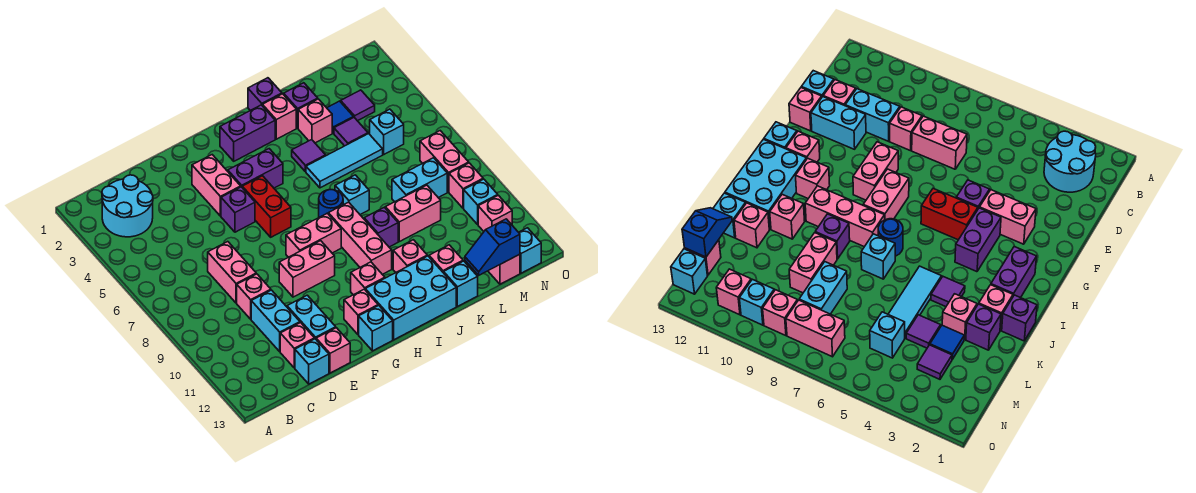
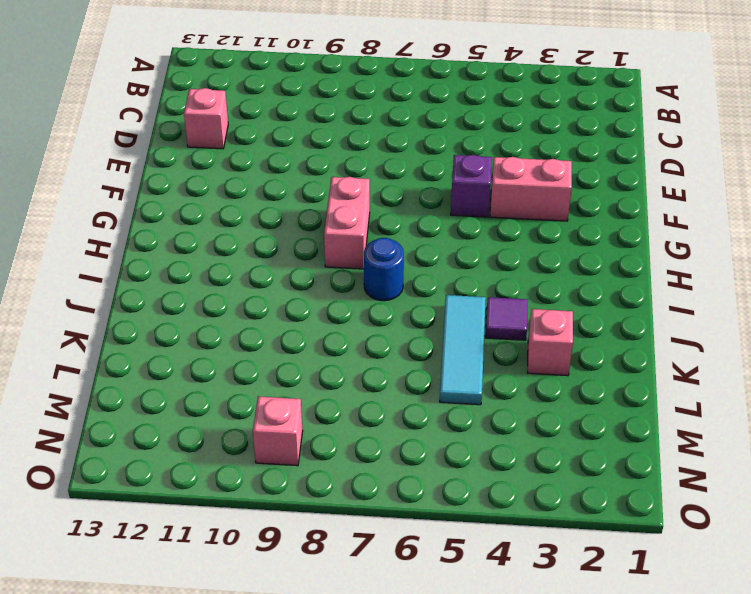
none -> cyan round brick B2:C3 level 1
none -> pink brick D7:D8 level 1
none -> pink brick D9 level 1
none -> cyan brick D10:D11 level 1

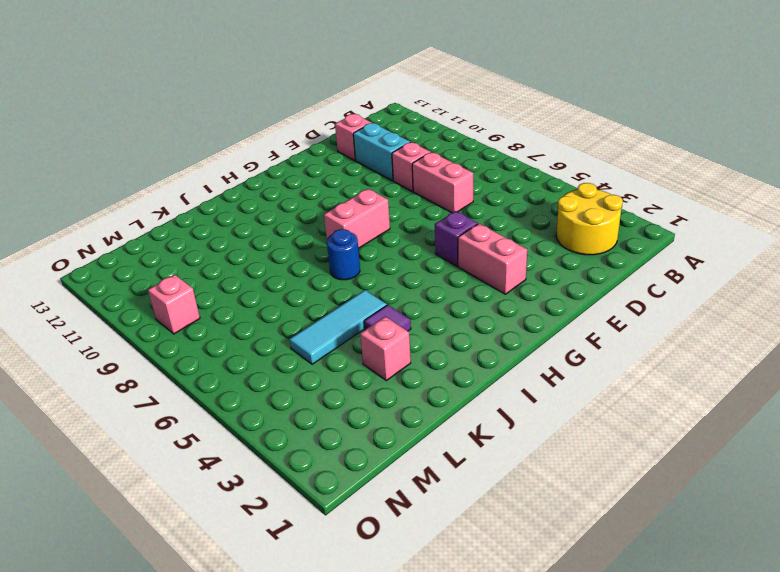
yellow round brick B2:C3 level 1 -> cyan round brick B2:C3 level 1
none -> cyan brick D13 level 1
none -> cyan brick E11:E12 level 1
none -> pink brick E13 level 1
none -> pink brick F9:G9 level 1

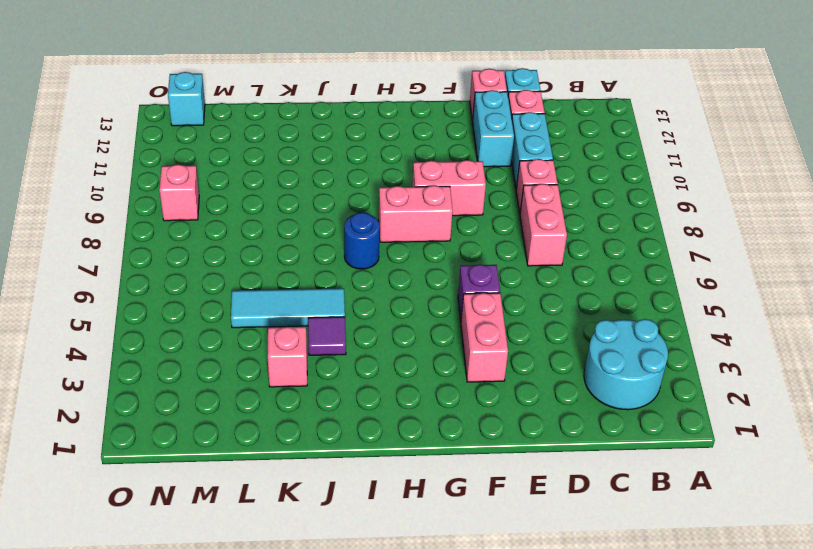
none -> purple brick G4:H4 level 1
none -> red brick G5:G6 level 1
none -> pink brick G12 level 1
none -> cyan brick G13 level 1

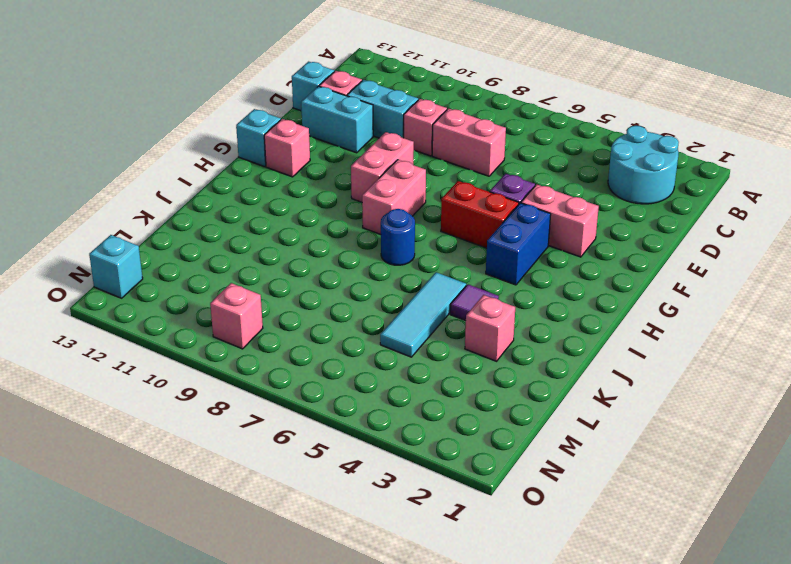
blue brick G4:H4 level 1 -> purple brick G4:H4 level 1
none -> pink brick E13 level 1
none -> purple brick H2:I2 level 1
none -> pink brick H11 level 1
none -> cyan brick H12:J13 level 1

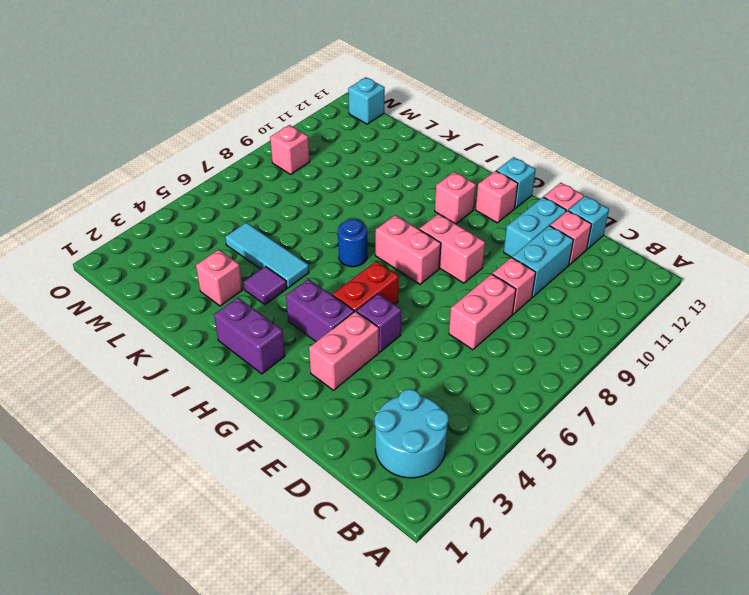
none -> cyan brick H12:J13 level 1
none -> pink brick I8:I10 level 1
none -> purple brick J1 level 1
none -> pink brick J2 level 1

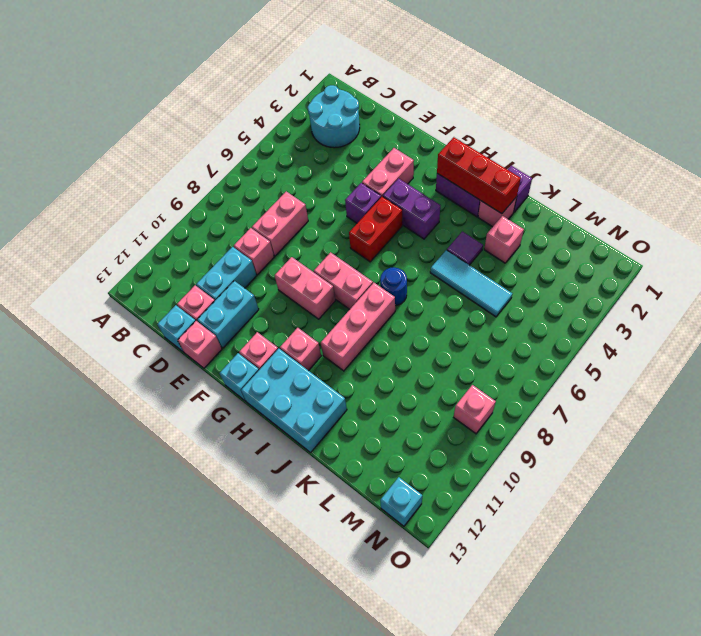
red brick H2:J2 level 2 -> none
none -> cyan brick J7 level 1
none -> purple brick J9 level 1
none -> pink brick J11 level 1
none -> purple brick K2 level 1

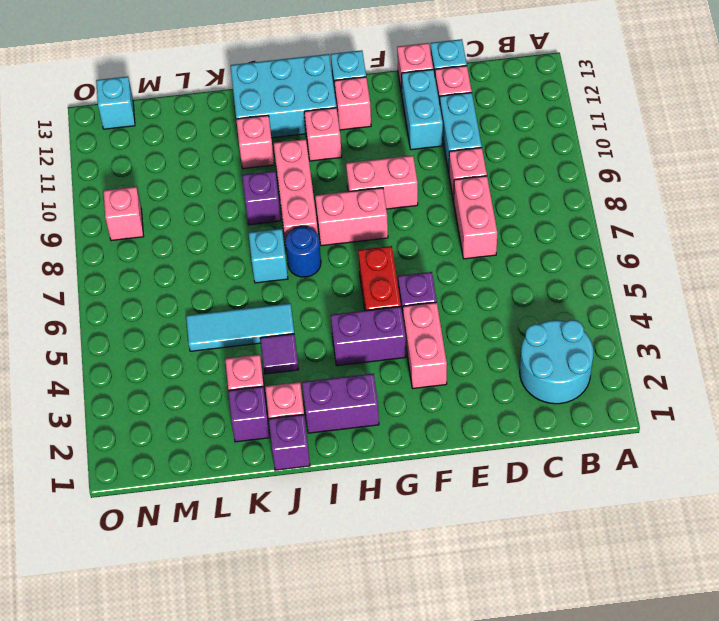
none -> pink brick K9:L9 level 1
none -> pink brick K12 level 1
none -> cyan brick K13 level 1
none -> blue tile L3 level 1

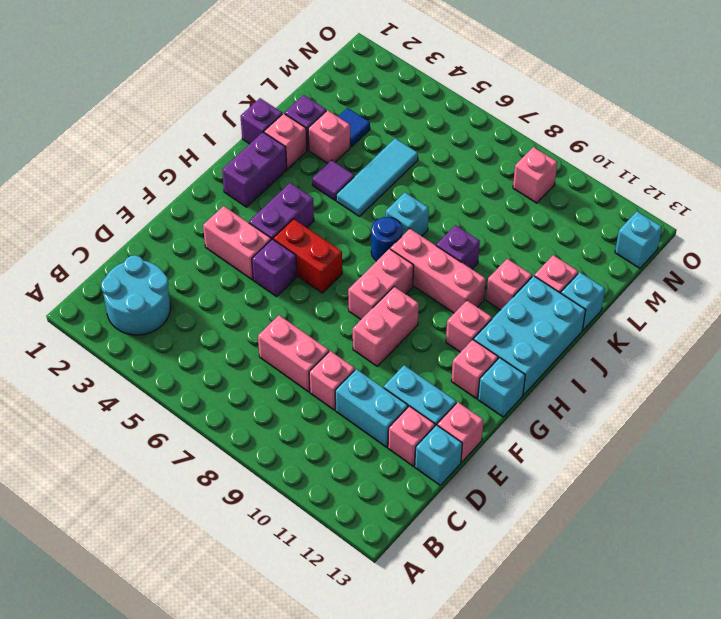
none -> pink brick K9:L9 level 1
none -> purple tile L4 level 1
none -> cyan brick L8:M8 level 1
none -> purple tile M3 level 1

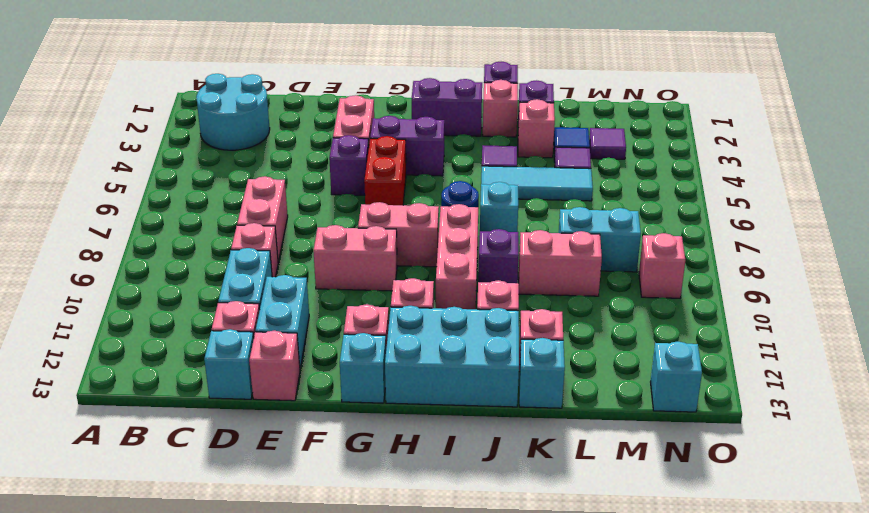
none -> cyan brick M5 level 1
none -> pink brick M13 level 1
none -> pink brick N7:N8 level 1
none -> cyan brick N10 level 1

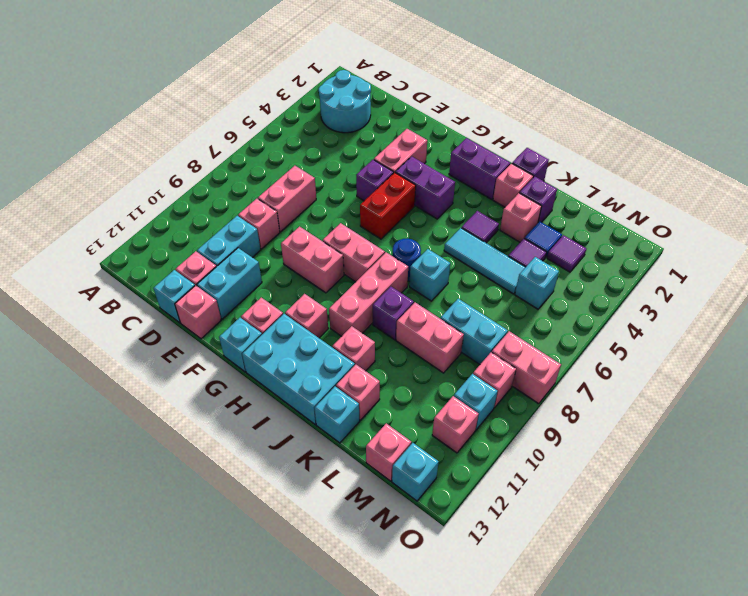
pink brick N8:O8 level 1 -> pink brick N7:N8 level 1
none -> blue slope L13:M13 level 2 top M

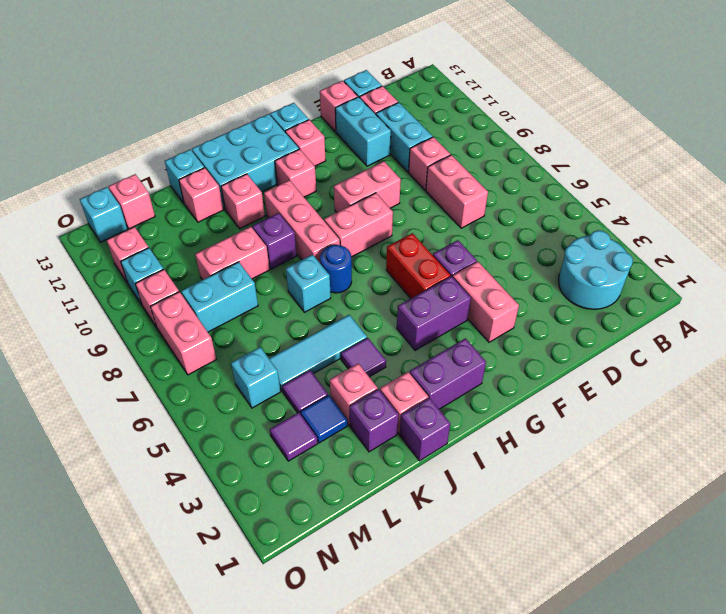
none -> blue slope L13:M13 level 2 top M

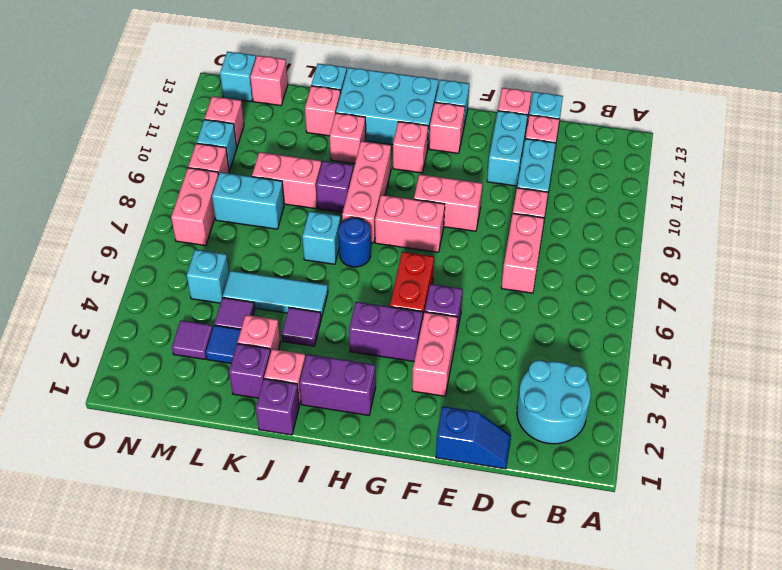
blue slope D1:E1 level 1 top E -> blue slope L13:M13 level 2 top M

